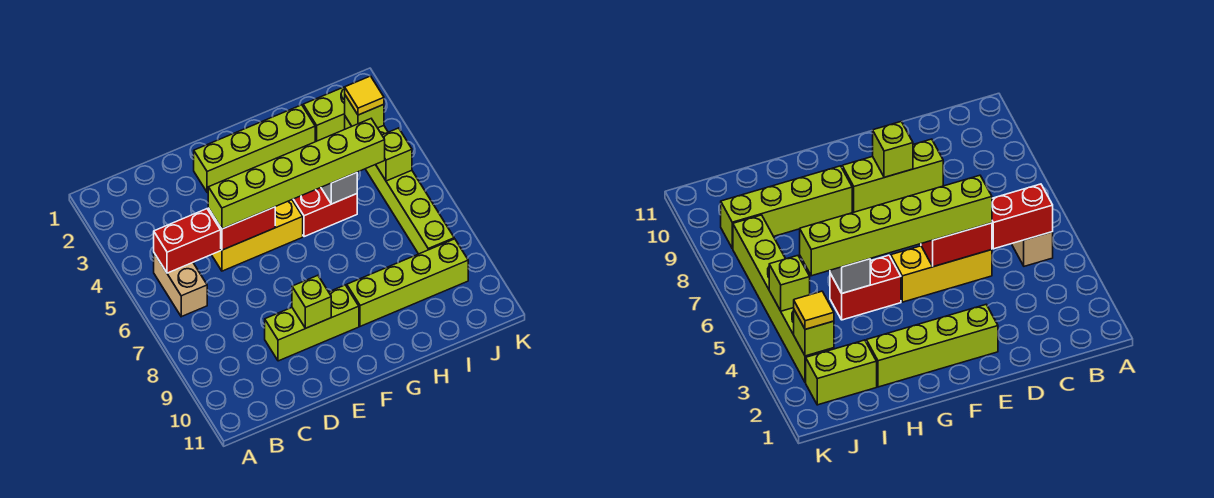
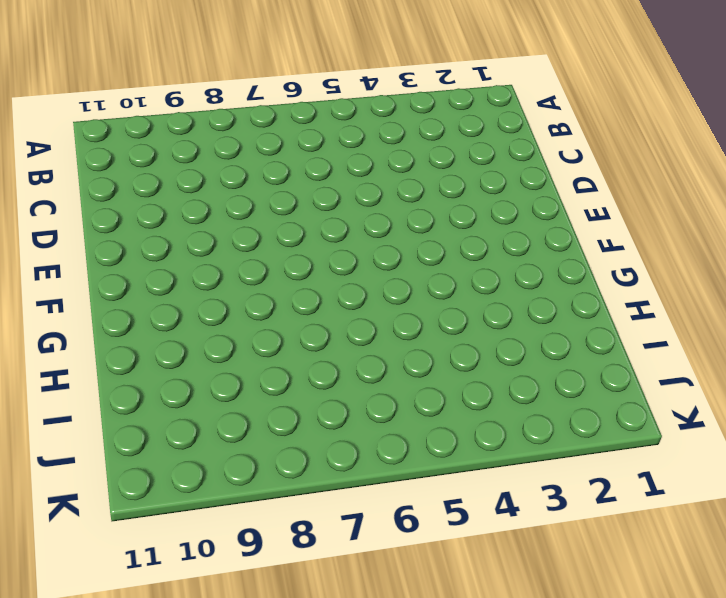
none -> tan brick B5:B6 level 1
none -> yellow brick D5:F5 level 1
none -> lime brick D9:F9 level 1

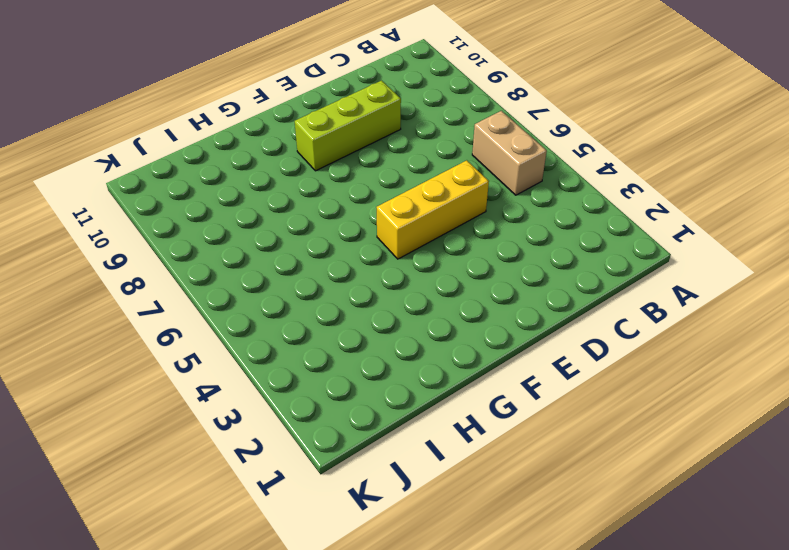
none -> lime brick E2:H2 level 1
none -> red brick G5:H5 level 1
none -> lime brick G9:J9 level 1

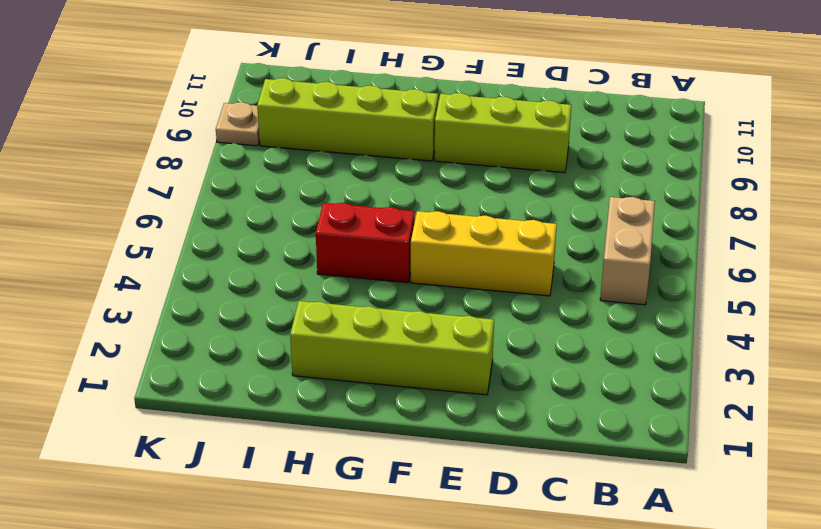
tan plate K9 level 1 -> none
none -> lime brick I2:J2 level 1
none -> lime brick J3:J8 level 1
none -> red brick B5:C5 level 2

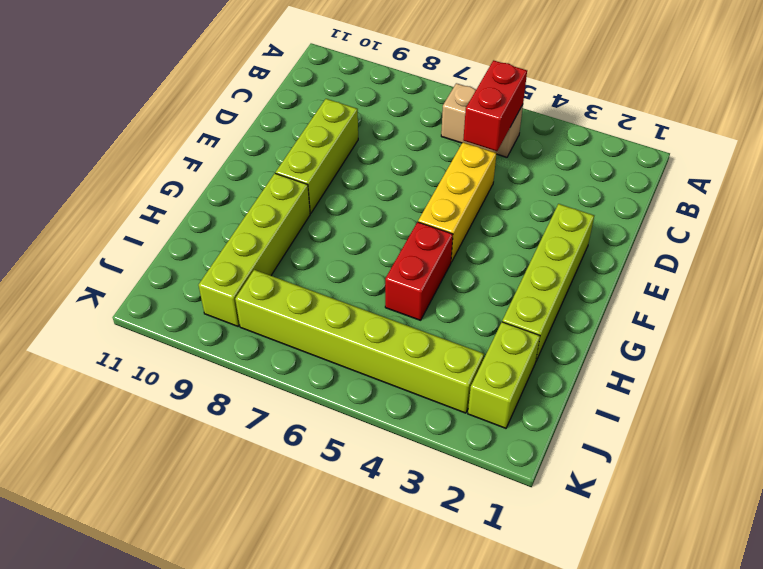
none -> red brick D5:E5 level 2
none -> lime brick E9 level 2
none -> grey brick H5 level 2

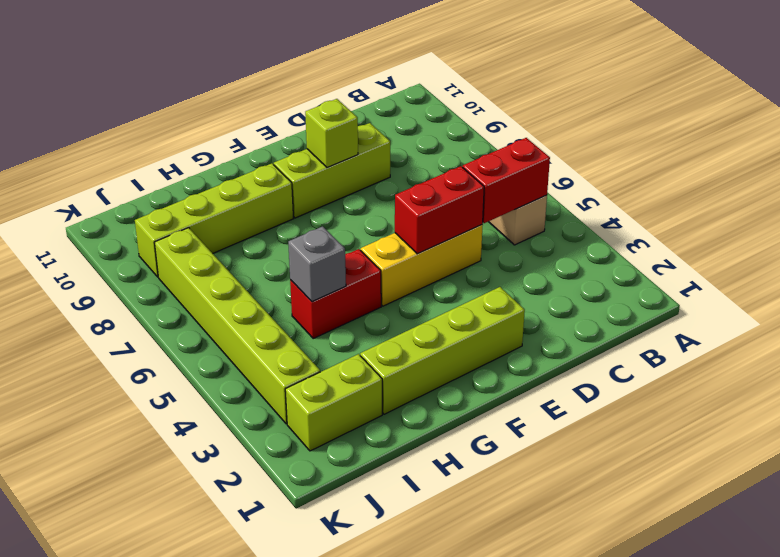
none -> lime brick J3 level 2
none -> lime brick J5 level 2
none -> lime brick D5:I5 level 3

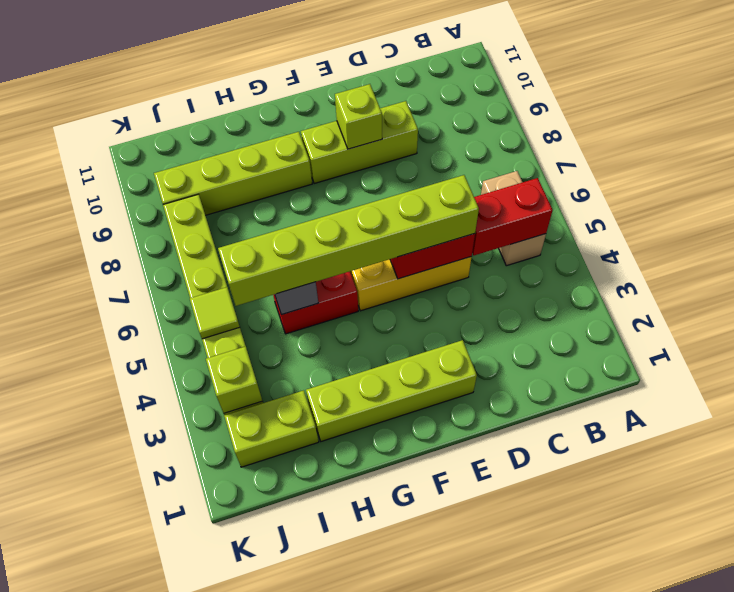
lime tile J5 level 2 -> lime brick J5 level 2
none -> yellow tile J3 level 3

